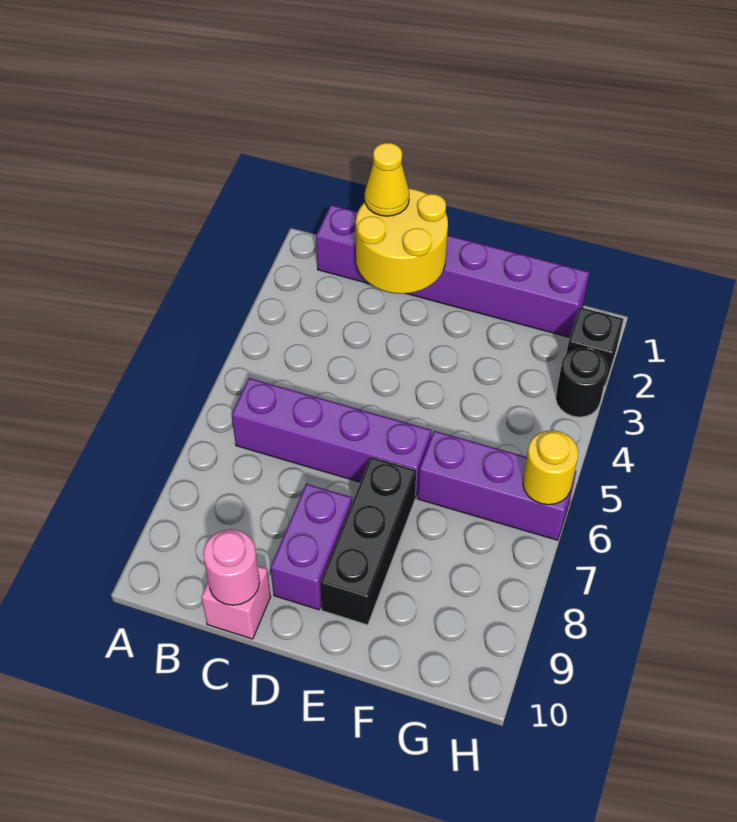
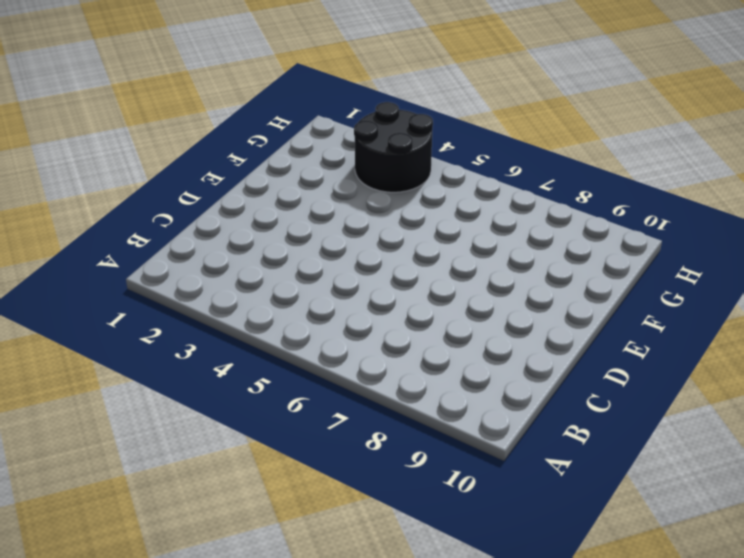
black round brick G3:H4 level 1 -> black round brick H3 level 1
none -> purple brick B1:G1 level 1
none -> purple brick B6:E6 level 1
none -> pink brick C10 level 1

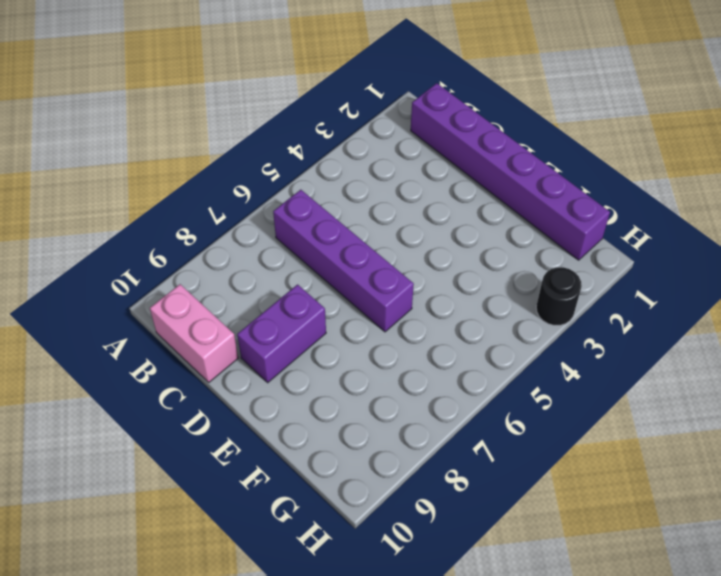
pink brick B10:C10 level 1 -> pink brick C10 level 1
none -> black brick E7:E9 level 1
none -> purple brick F6:H6 level 1
none -> black brick H2 level 1

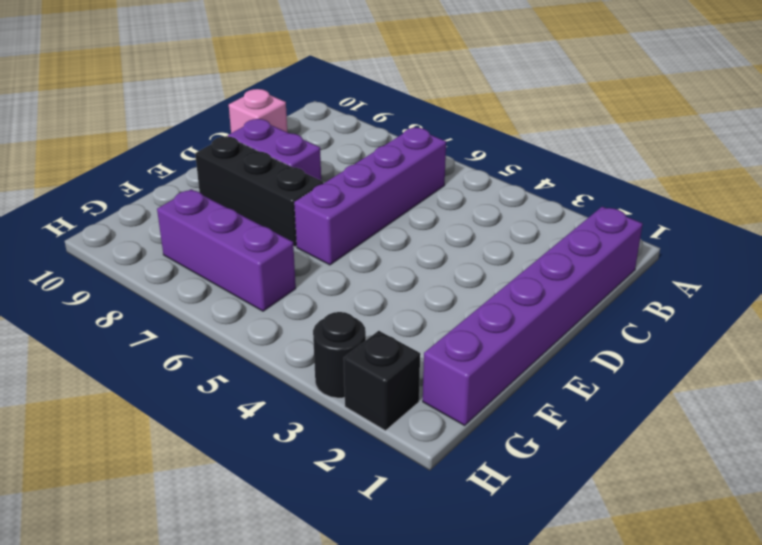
purple brick G6:G8 level 1 -> purple brick F6:H6 level 1
none -> yellow round brick C1:D2 level 2
none -> pink round brick C10 level 2
none -> yellow round brick H6 level 2

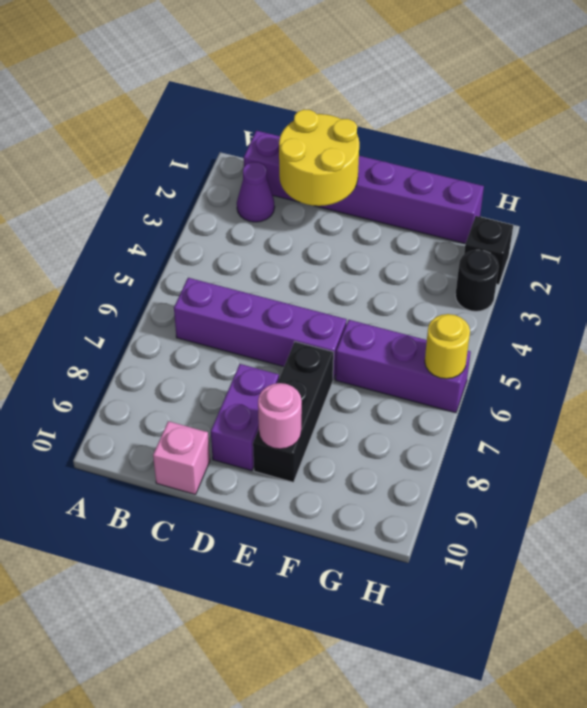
purple cone B2 level 1 -> none
pink round brick E9 level 2 -> pink round brick C10 level 2
none -> yellow cone C1 level 3

